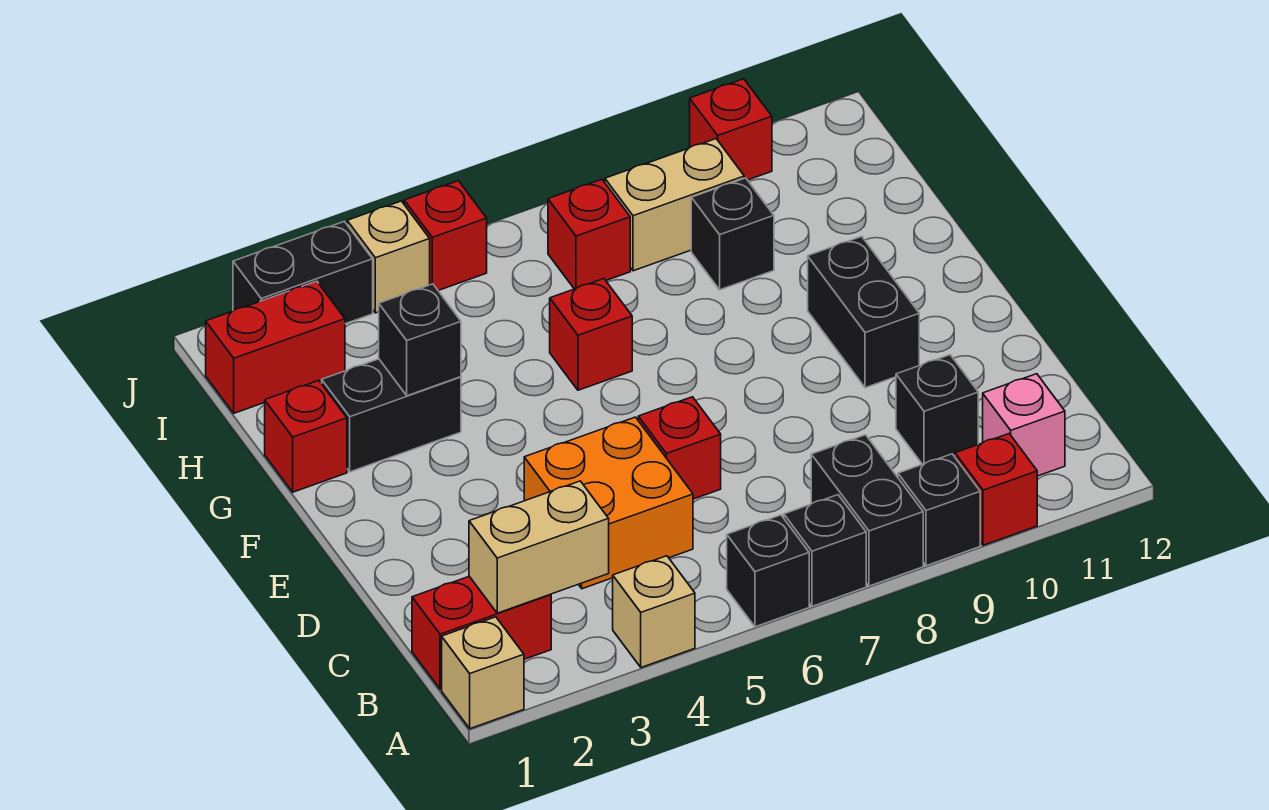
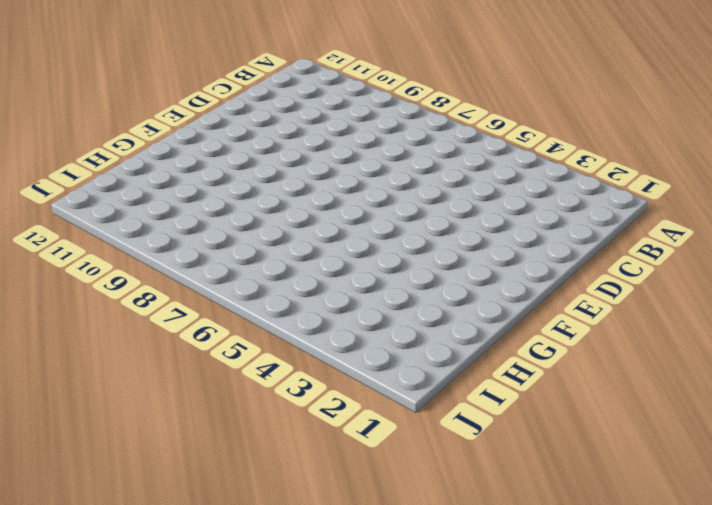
none -> tan brick A1 level 1
none -> tan brick A4 level 1
none -> black brick A6 level 1

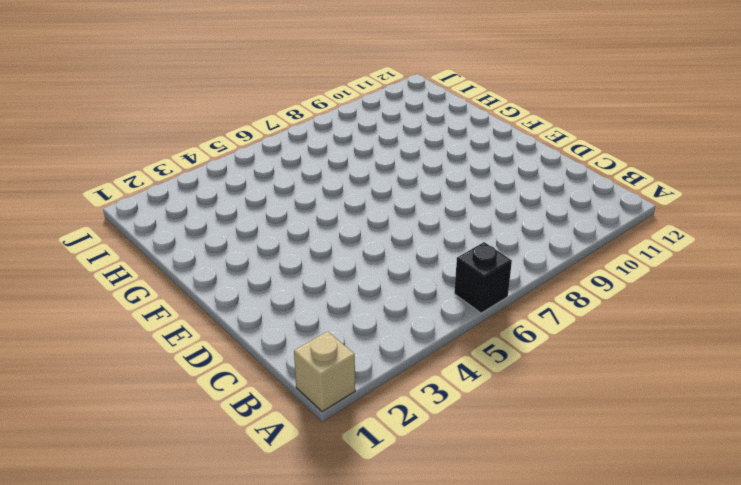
none -> tan brick A4 level 1
none -> black brick A7 level 1
none -> black brick A8:B8 level 1

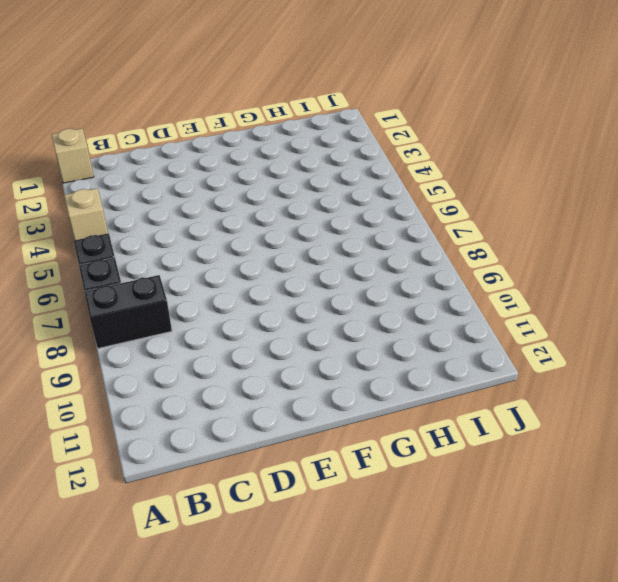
none -> black brick A9 level 1
none -> red brick A10 level 1
none -> red brick B1:B2 level 1

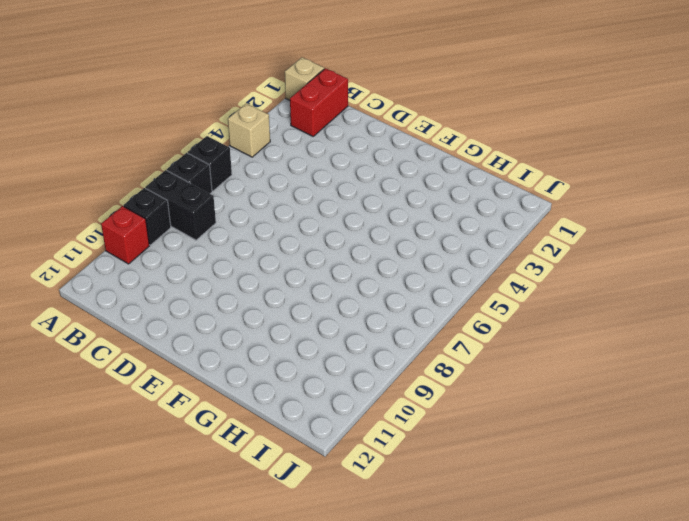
none -> pink brick B11 level 1
none -> orange brick C4:D5 level 1
none -> black brick C10 level 1

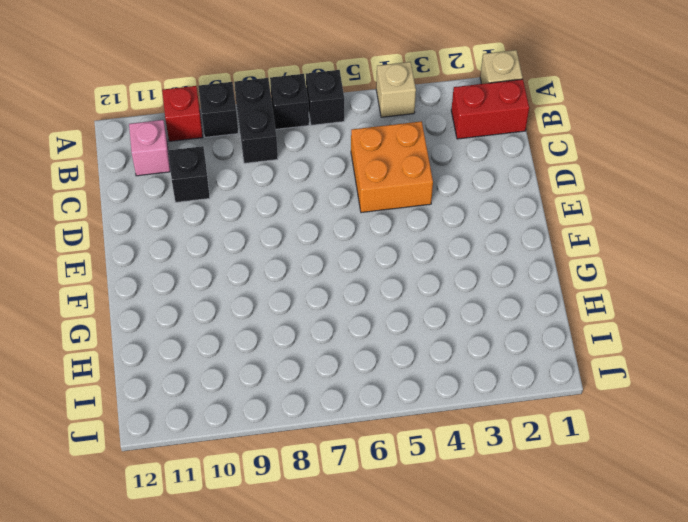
none -> red brick D6 level 1
none -> black brick E10:F10 level 1
none -> red brick G1 level 1

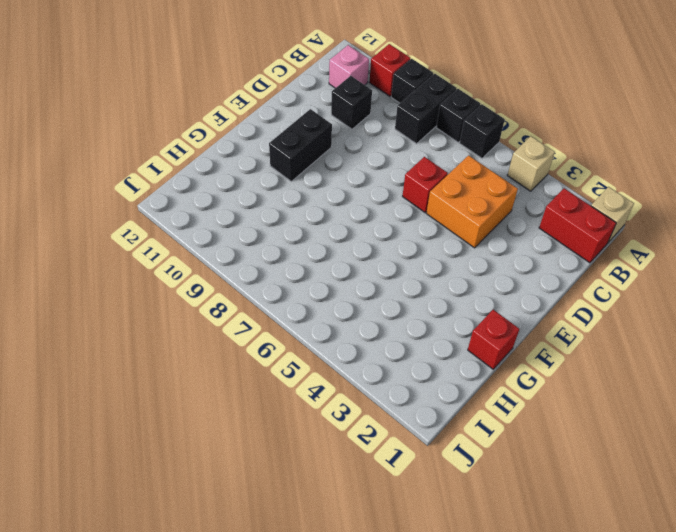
none -> black brick G2:G3 level 1
none -> red brick G6 level 1
none -> black brick H9 level 1

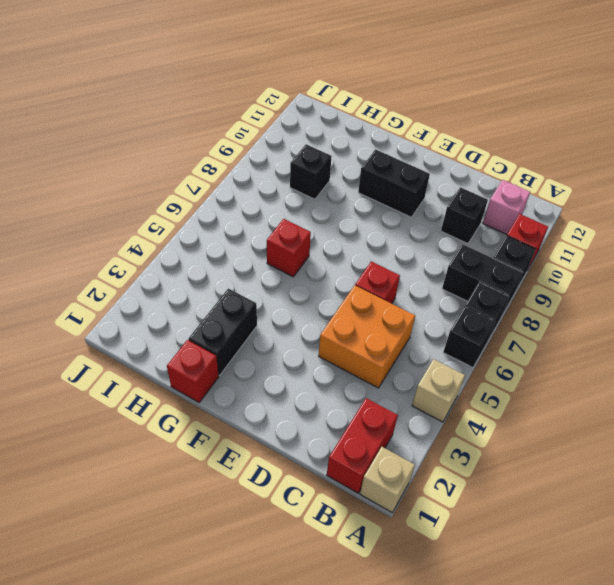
none -> red brick I1:I2 level 1
none -> red brick I7 level 1
none -> tan brick I8:I9 level 1

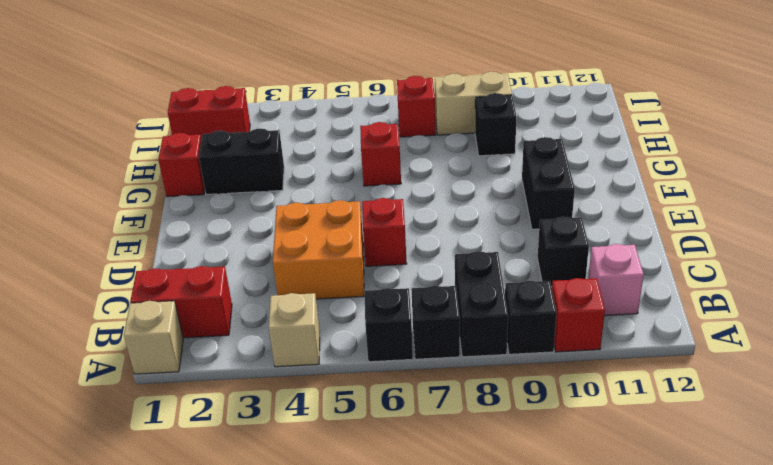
none -> black brick J2:J3 level 1
none -> tan brick J4 level 1
none -> red brick J5 level 1

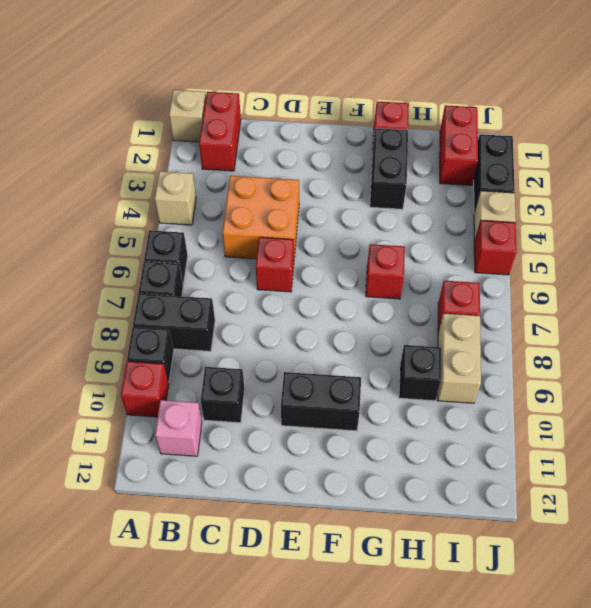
none -> red brick J10 level 1
none -> tan brick B2:B3 level 2
none -> black brick G3 level 2

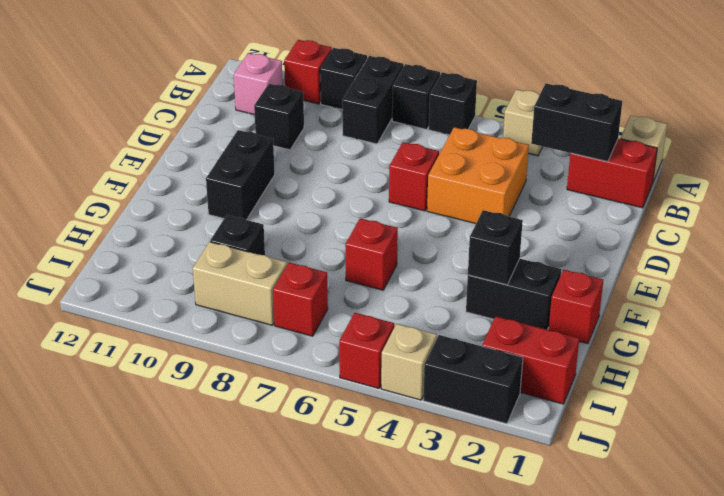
black brick B2:B3 level 2 -> tan brick B2:B3 level 2
none -> red brick J10 level 1

